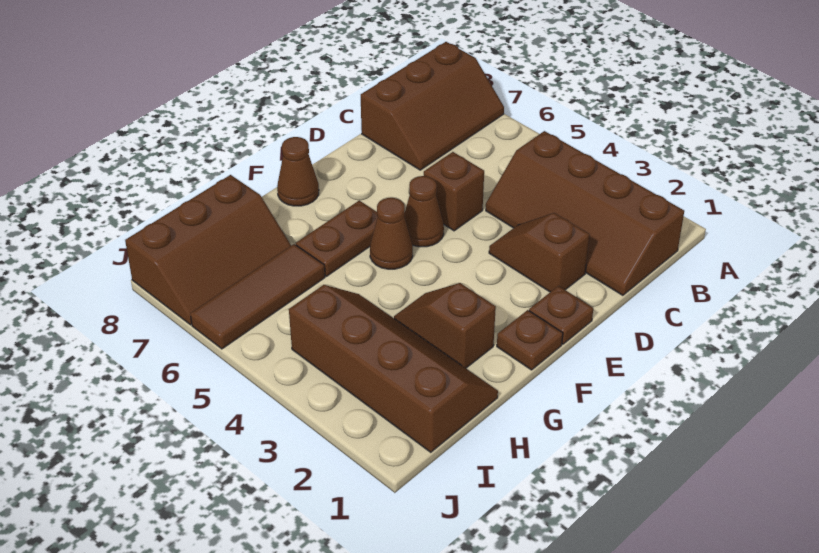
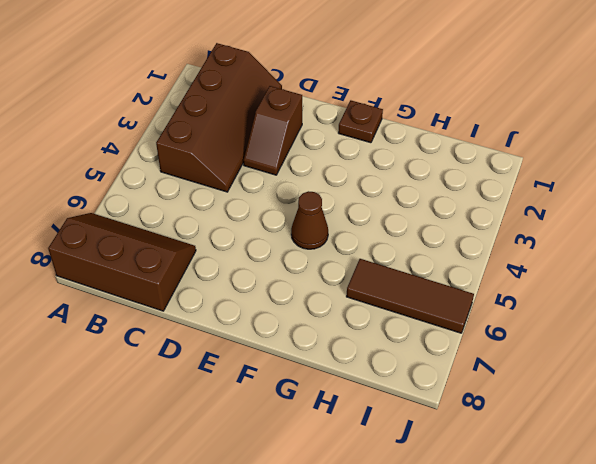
none -> brown brick D5 level 1
none -> brown plate E1 level 1
none -> brown cone E5 level 1

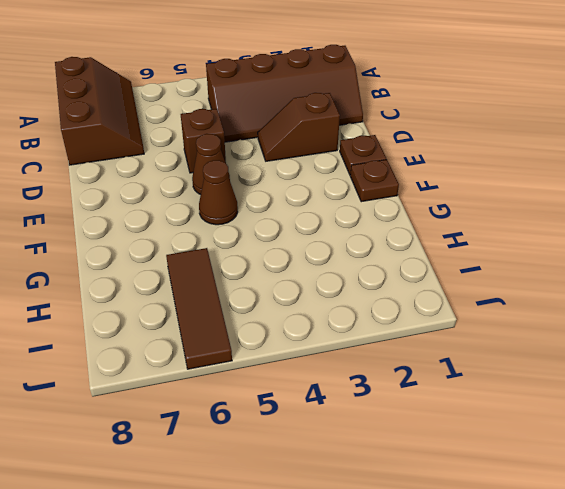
none -> brown plate F6:G6 level 1
none -> brown cone F8 level 1
none -> brown slope G2:G3 level 1 top 2

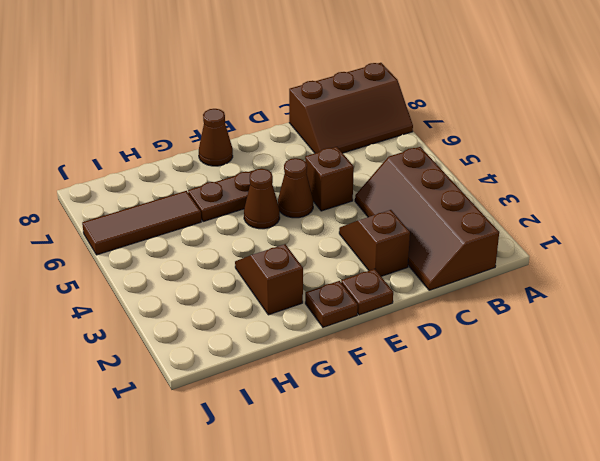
none -> brown slope H1:I4 level 1 top I
none -> brown slope H7:J8 level 1 top 8

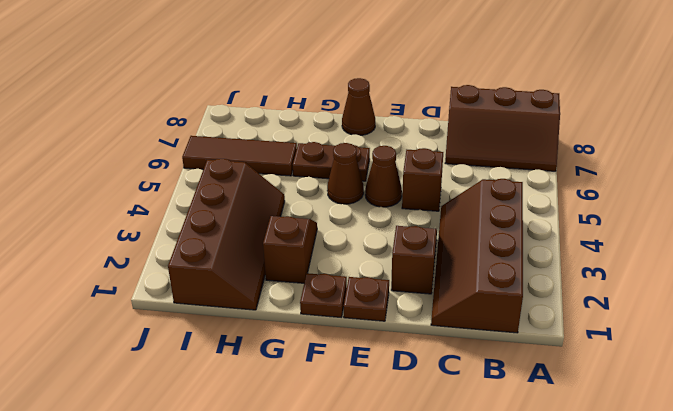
none -> brown slope H7:J8 level 1 top 8

